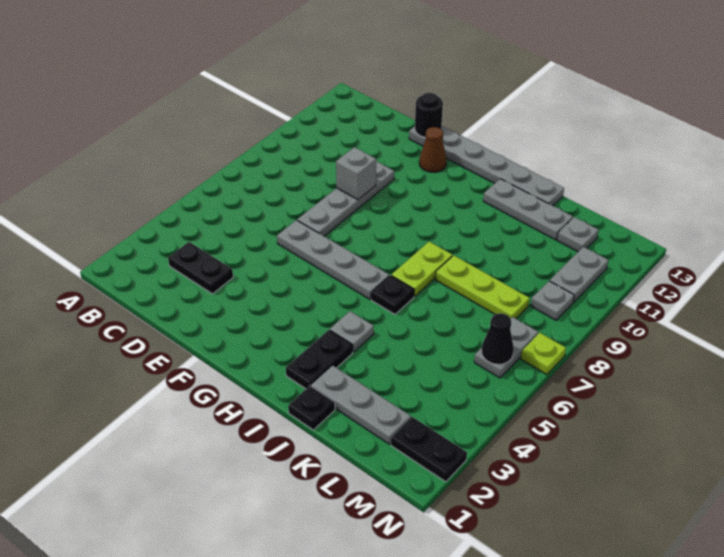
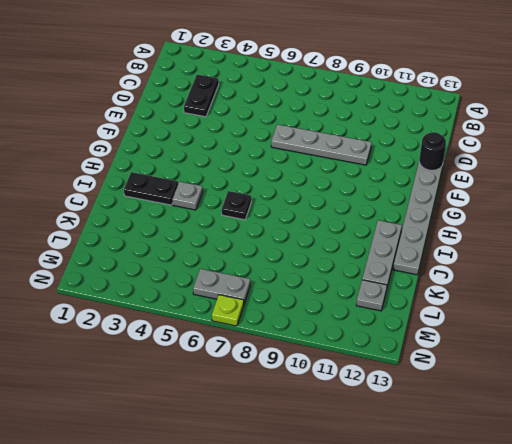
none -> grey plate E6:H6 level 1
none -> brown cone F12 level 1
none -> lime plate I7:I8 level 1

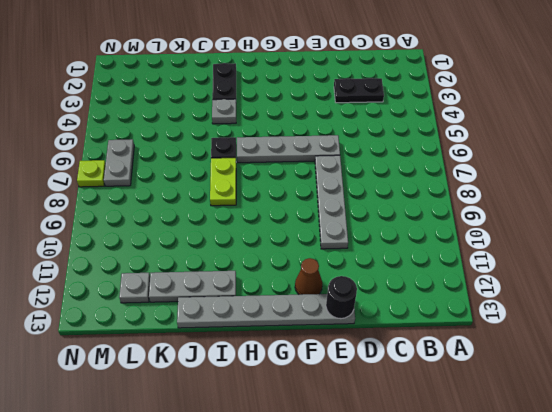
none -> black plate J1 level 1
none -> grey plate J2:L2 level 1
none -> lime plate J8:L8 level 1

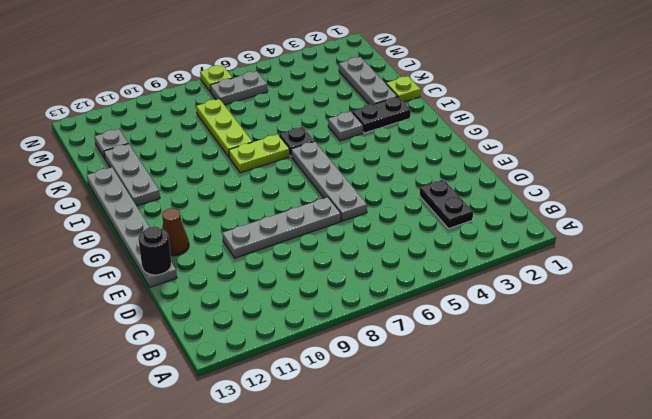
lime plate J1 level 1 -> black plate J1 level 1
none -> black plate M2:N2 level 1
none -> grey plate M9 level 1
none -> grey plate M10:M11 level 1

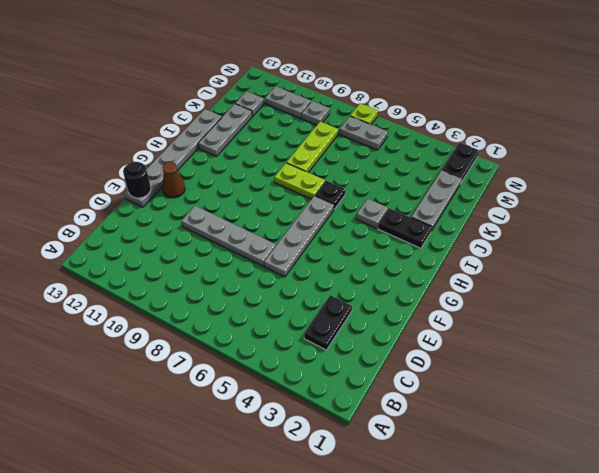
none -> black plate J1 level 1
none -> grey brick E9 level 2
none -> black cone M6 level 2

